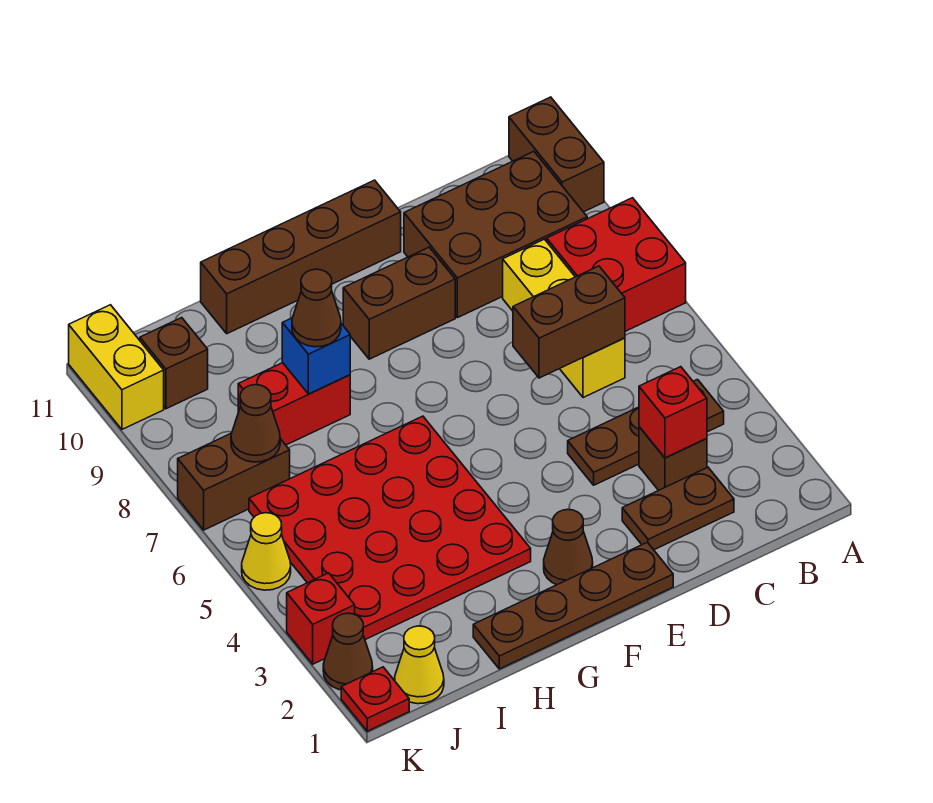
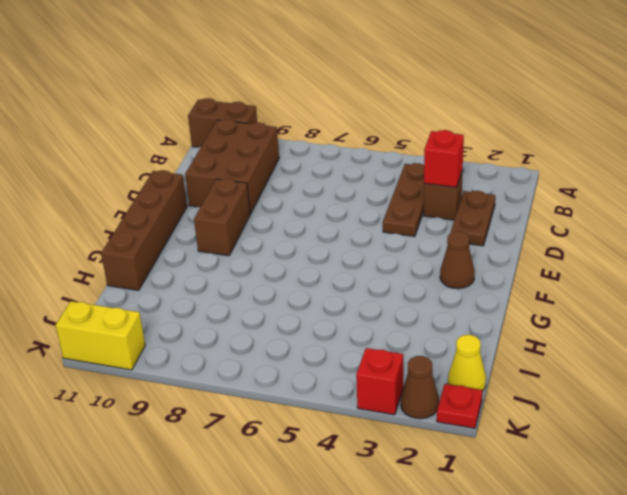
none -> red brick A7:B8 level 1
none -> yellow brick C6:C8 level 1
none -> brown plate E1:H1 level 1

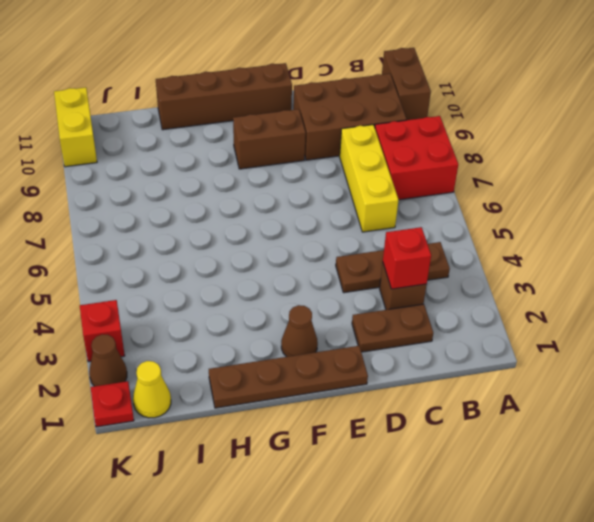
none -> red plate G3:J6 level 1
none -> red brick H8:I8 level 1
none -> brown brick J7:K7 level 1

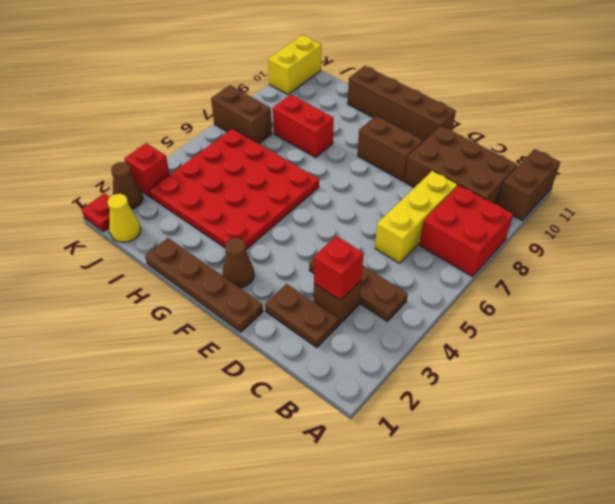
none -> brown brick J10 level 1
none -> yellow cone K5 level 1
none -> brown brick C6:D6 level 2

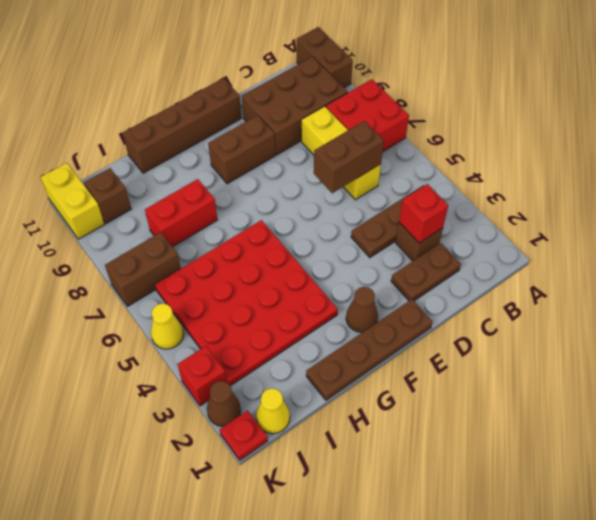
none -> blue brick H8 level 2
none -> brown cone J7 level 2
none -> brown cone H8 level 3

